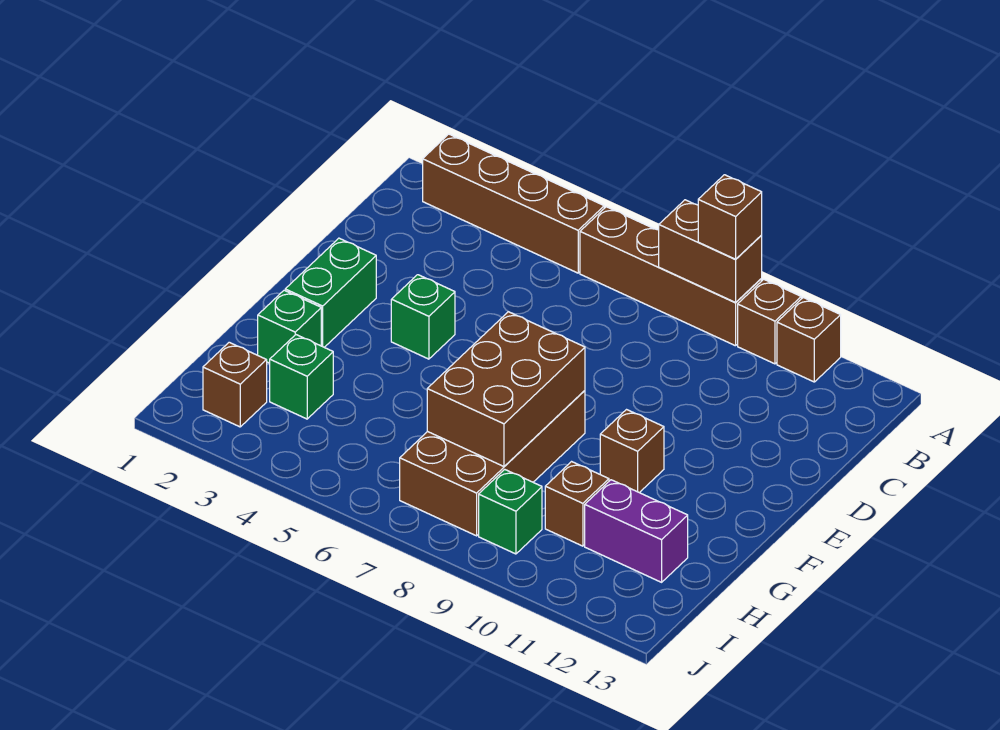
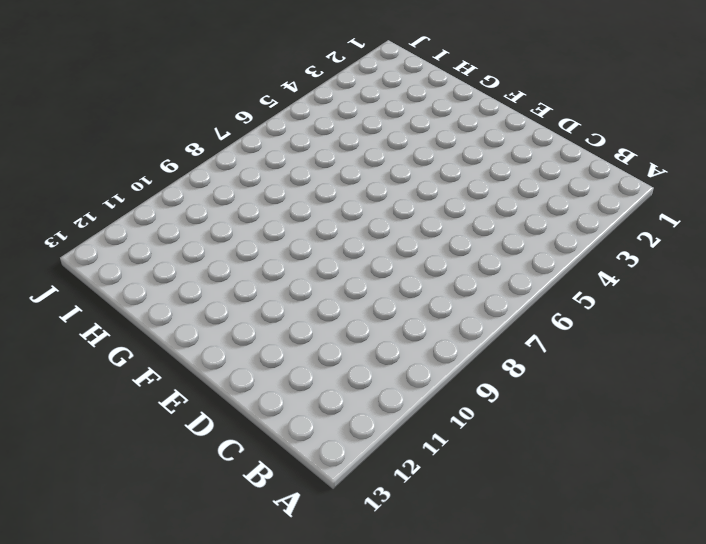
none -> brown brick A2:A5 level 1
none -> brown brick A6:A9 level 1
none -> brown brick A10 level 1

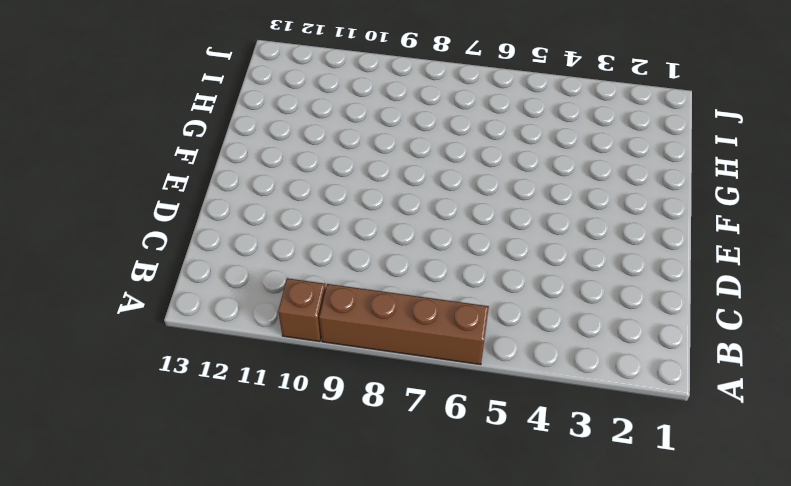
none -> brown brick A2:A5 level 1
none -> brown brick A11 level 1
none -> green brick E2:F2 level 1

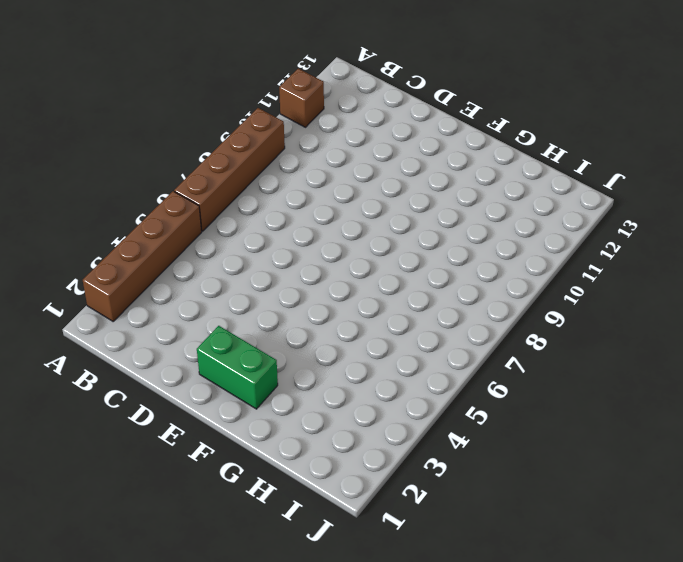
none -> brown brick A10 level 1
none -> green brick E4 level 1
none -> brown brick F7:I8 level 1

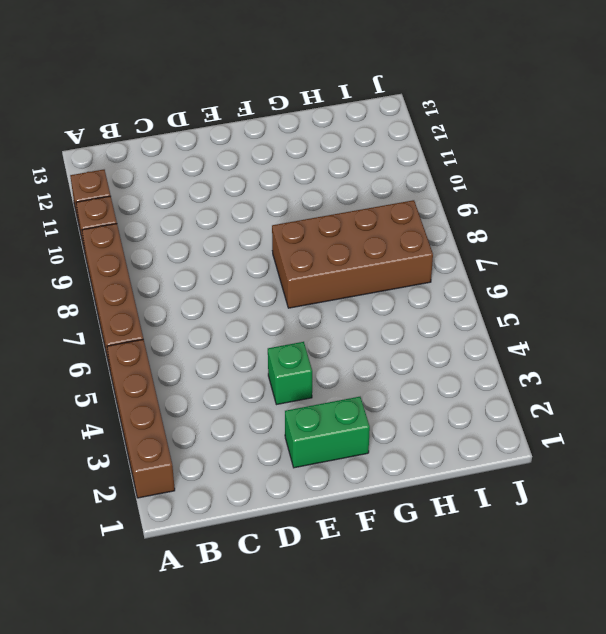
none -> brown brick F10 level 1
none -> green brick G2 level 1
none -> green brick H3 level 1

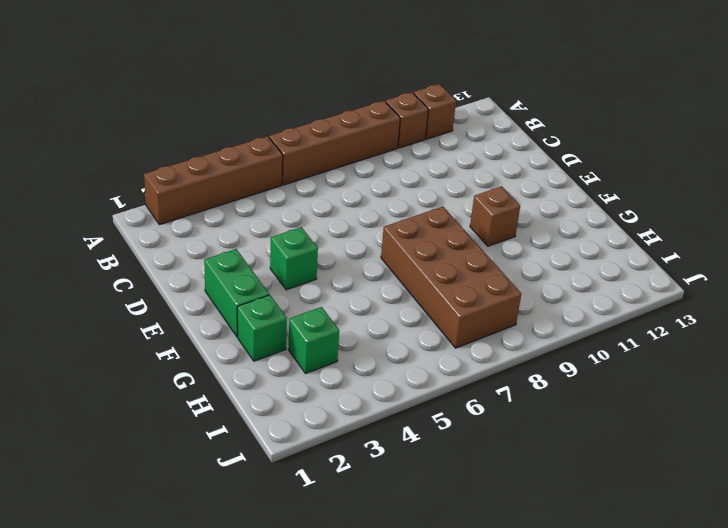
none -> brown brick H10 level 1
none -> purple brick H11:H12 level 1
none -> brown brick I2 level 1

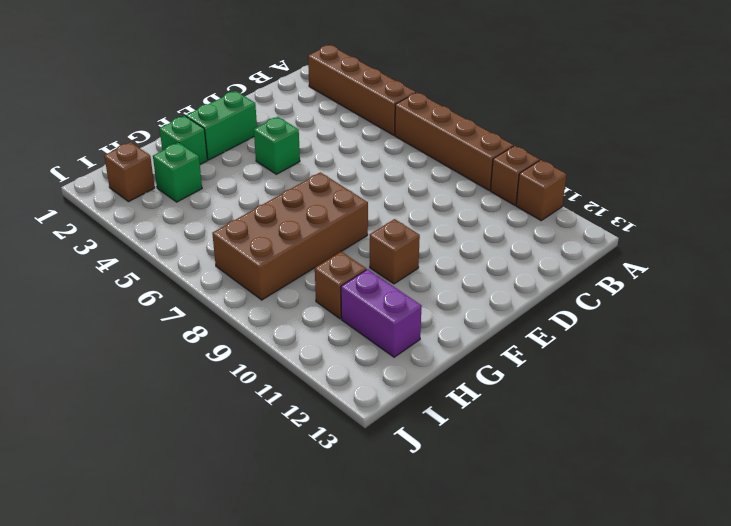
none -> green brick I9 level 1
none -> brown brick A8:A9 level 2
none -> brown brick F7:H8 level 2

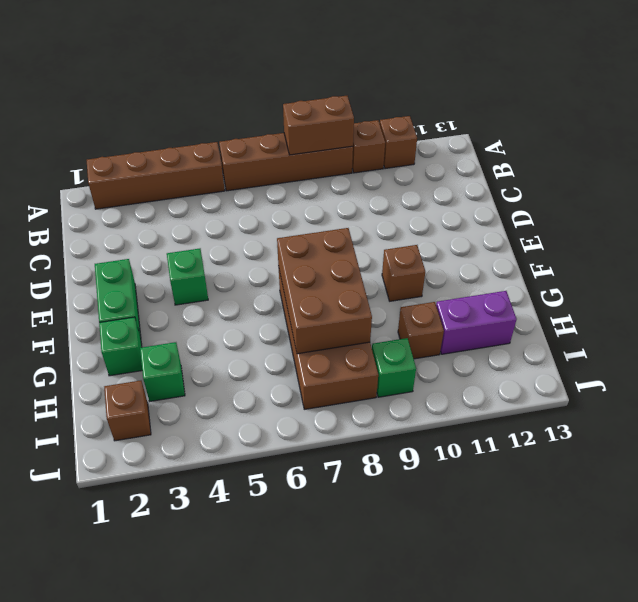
none -> brown brick A9 level 3

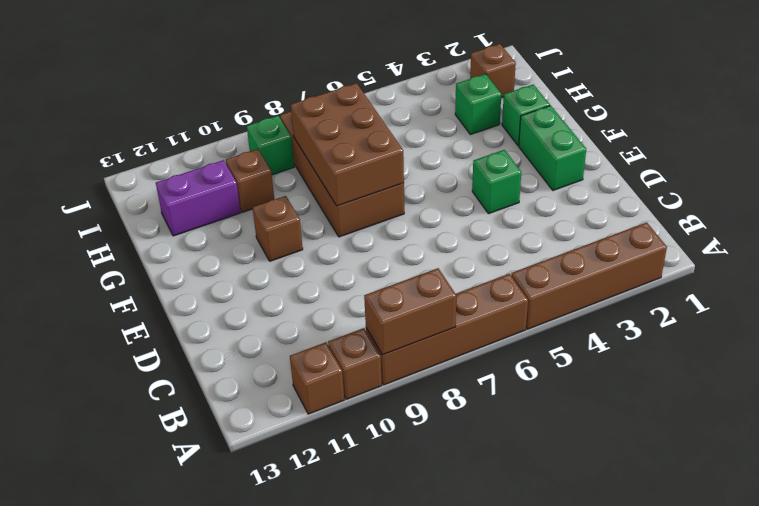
none -> brown brick A9 level 3

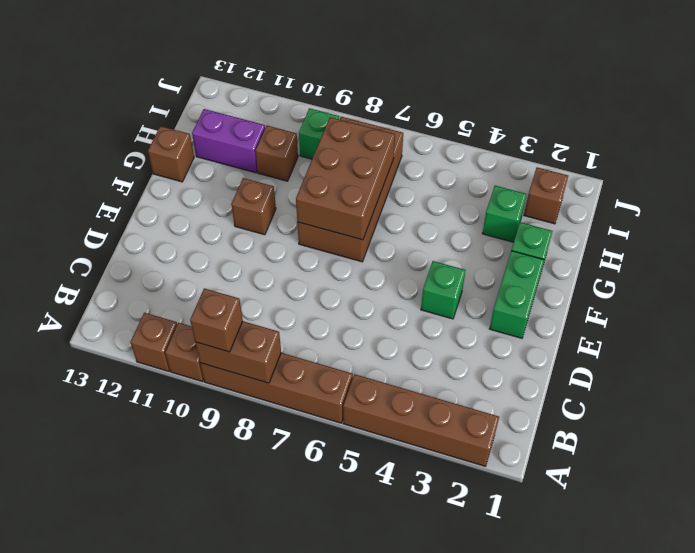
brown brick G13 level 1 -> none

